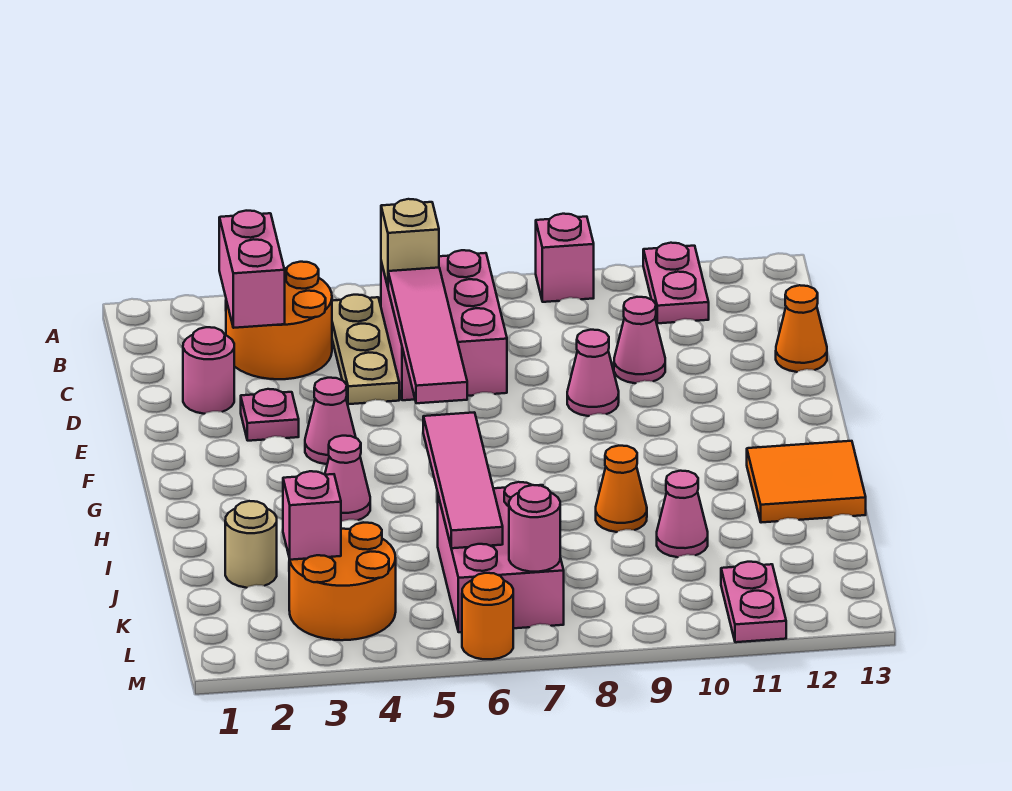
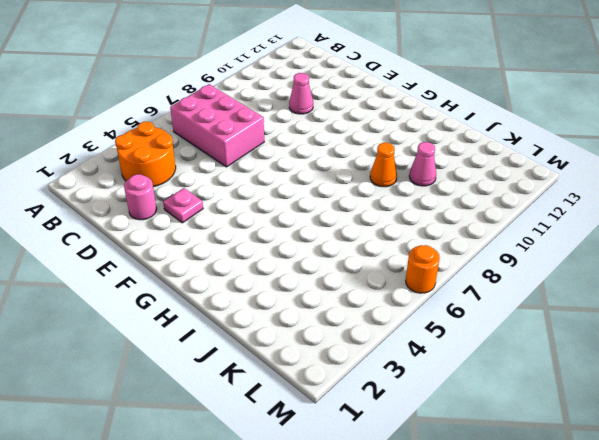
none -> pink brick A9 level 1
none -> pink plate A11:B11 level 1
none -> tan plate B5:D5 level 1

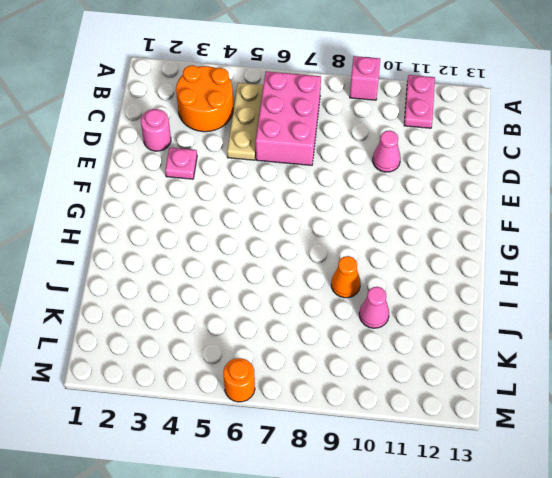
none -> orange cone D13 level 1
none -> pink cone E9 level 1
none -> pink cone F4 level 1

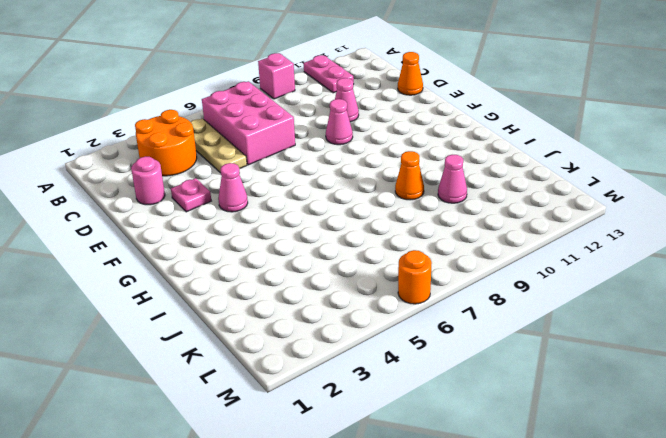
none -> pink cone H4 level 1
none -> orange tile H12:I13 level 1
none -> tan round brick J2 level 1

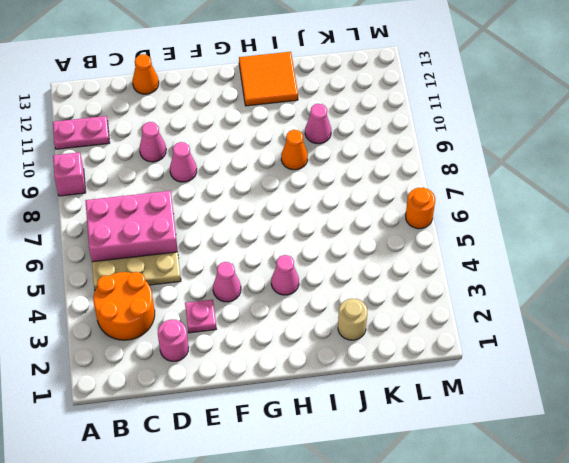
none -> pink brick J6:L7 level 1
none -> orange round brick K3:L4 level 1
none -> pink plate L11:M11 level 1

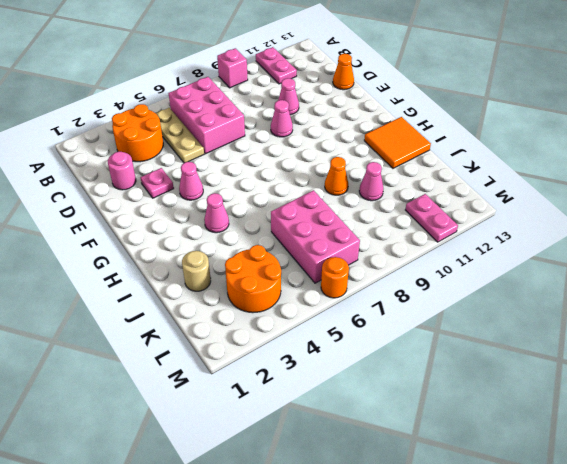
none -> pink brick B3:C3 level 2
none -> tan brick B6 level 2
none -> pink tile C6:F6 level 2

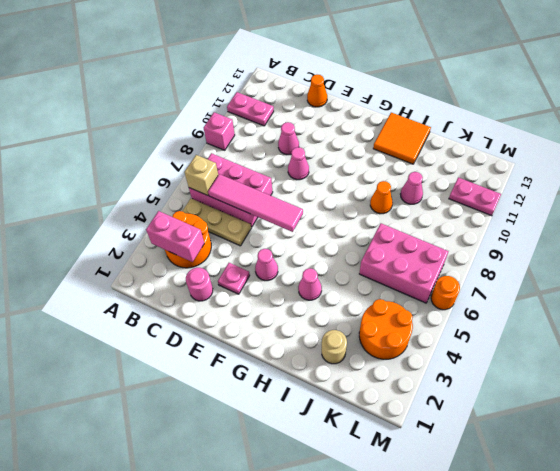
none -> pink tile H6:K6 level 2
none -> pink brick K3 level 2
none -> pink round brick L7 level 2

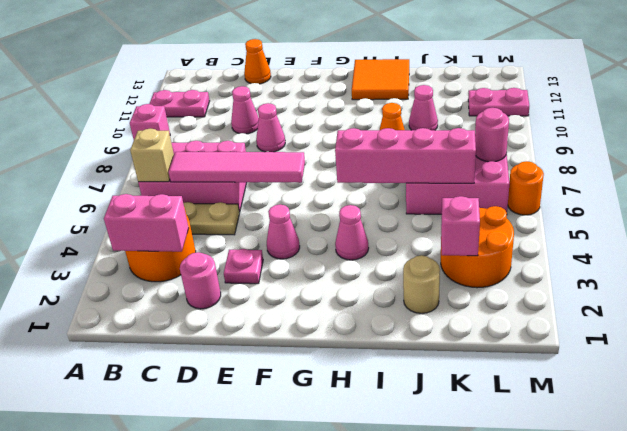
pink brick H6:K6 level 2 -> pink tile H6:K6 level 2

